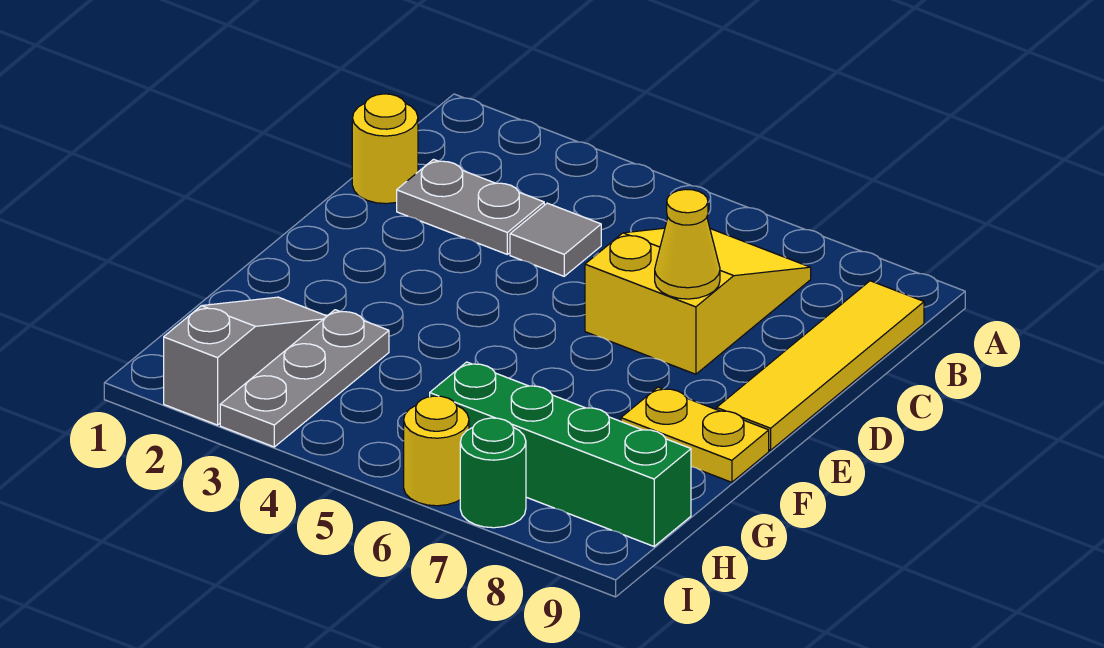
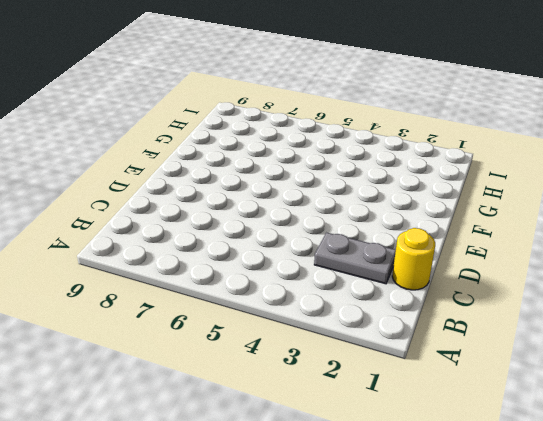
none -> yellow slope B6:D7 level 1 top D
none -> yellow tile B9:E9 level 1
none -> grey tile C4 level 1

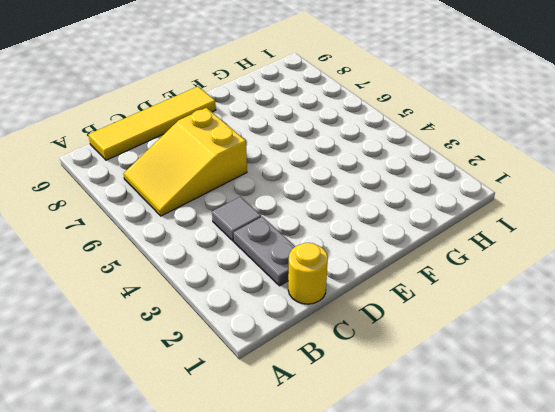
none -> yellow plate F8:F9 level 1
none -> grey slope G2:I2 level 1 top I
none -> grey plate G3:I3 level 1

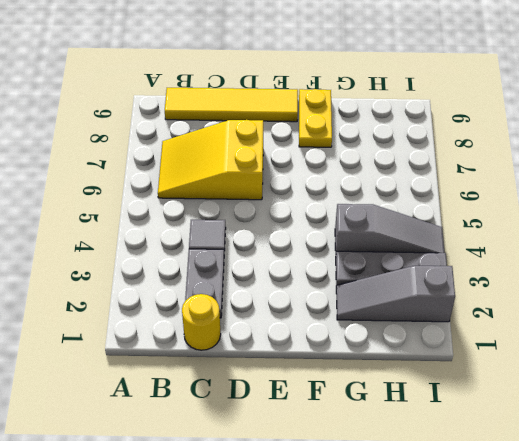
grey slope G4:I4 level 1 top G -> none
none -> green brick H6:H9 level 1
none -> yellow round brick I6 level 1
none -> green round brick I7 level 1

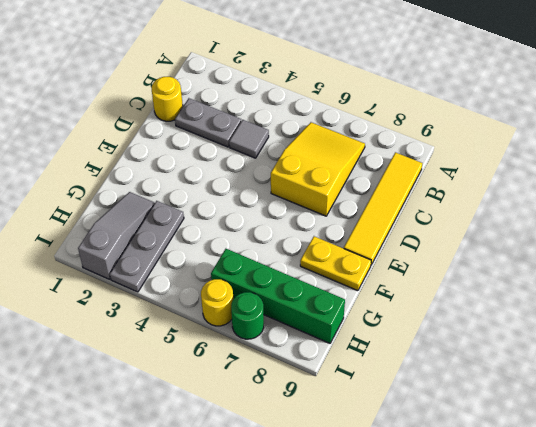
none -> yellow cone D7 level 2

